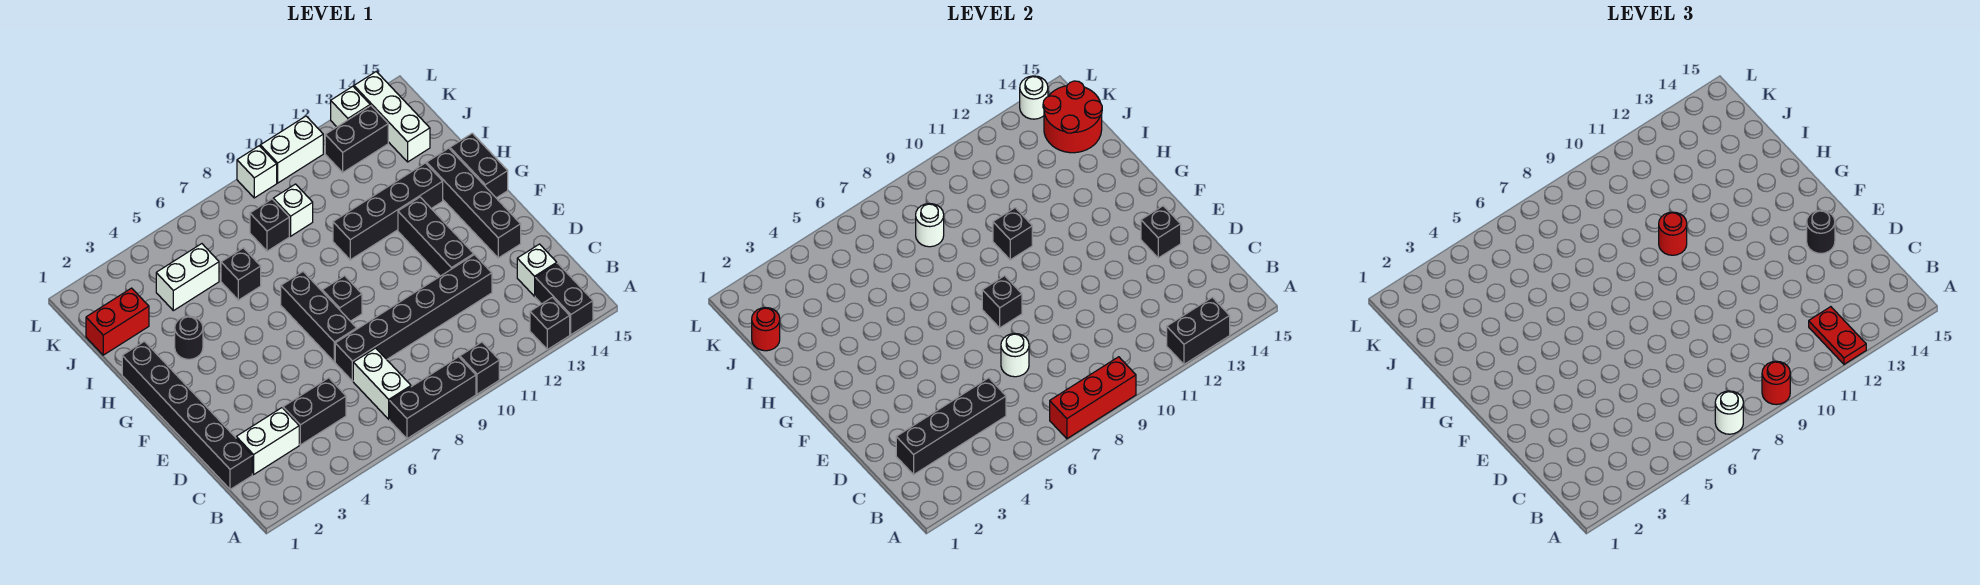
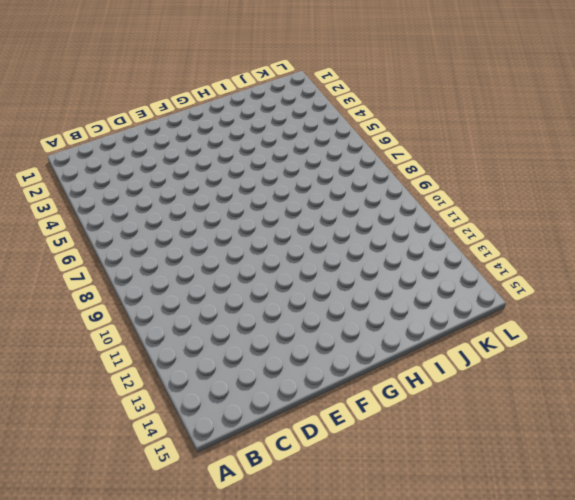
none -> black brick A7:A9 level 1
none -> black brick A10 level 1
none -> black brick A13 level 1
none -> black brick A14:B14 level 1

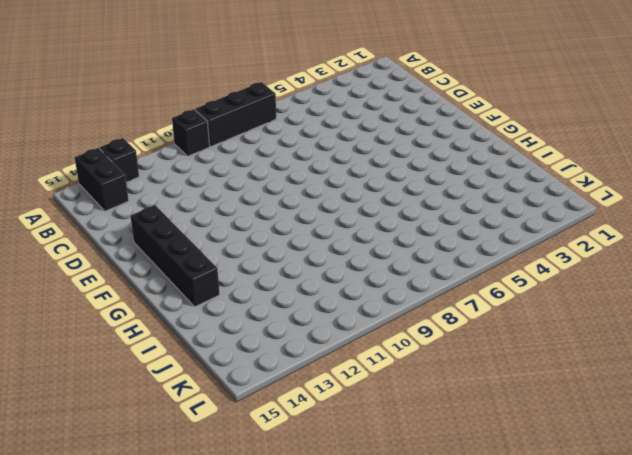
none -> white brick B7:C7 level 1
none -> black brick C1:H1 level 1
none -> white brick C2:C3 level 1
none -> black brick C4:C5 level 1

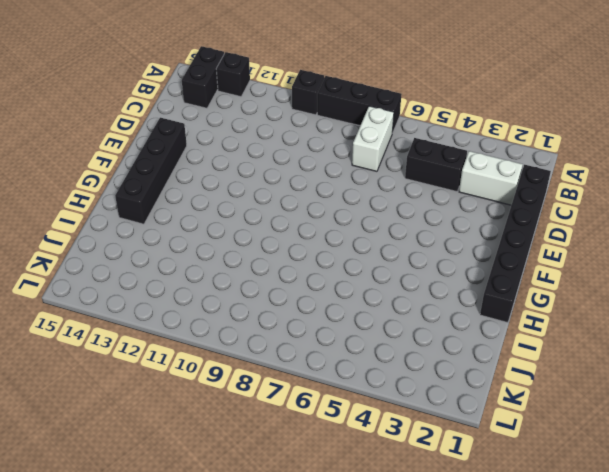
none -> white brick C14 level 1
none -> black brick D7:D12 level 1
none -> black brick E7:G7 level 1
none -> black brick E12:G12 level 1

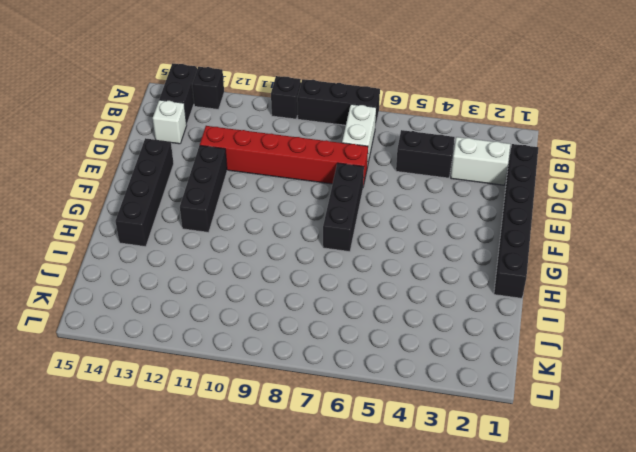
red brick D7:D12 level 1 -> black brick D7:D12 level 1
none -> black brick F8 level 1
none -> black brick G15:H15 level 1
none -> black round brick H3 level 1
none -> black brick H10:H13 level 1

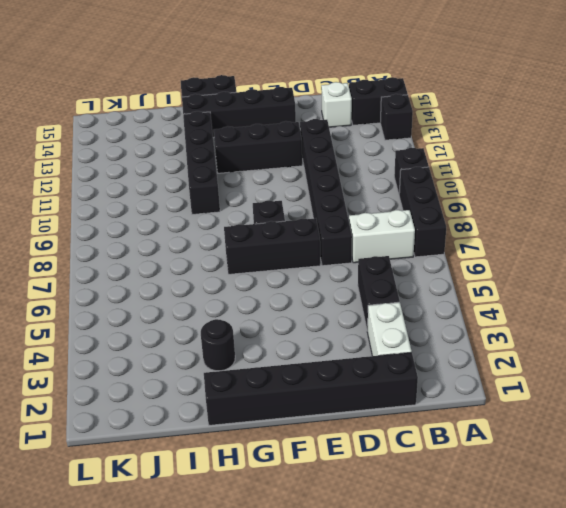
none -> black brick I6 level 1
none -> red brick J1:J2 level 1
none -> white brick J4:J5 level 1
none -> black brick J8 level 1

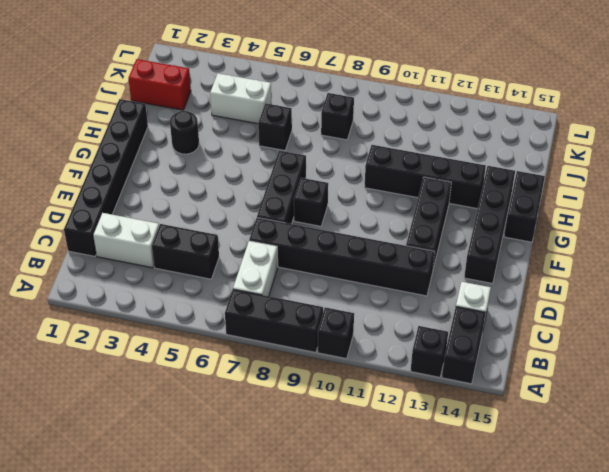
none -> white brick J9 level 1
none -> white brick J14:L14 level 1
none -> black brick K12:K13 level 1
none -> white brick L9 level 1

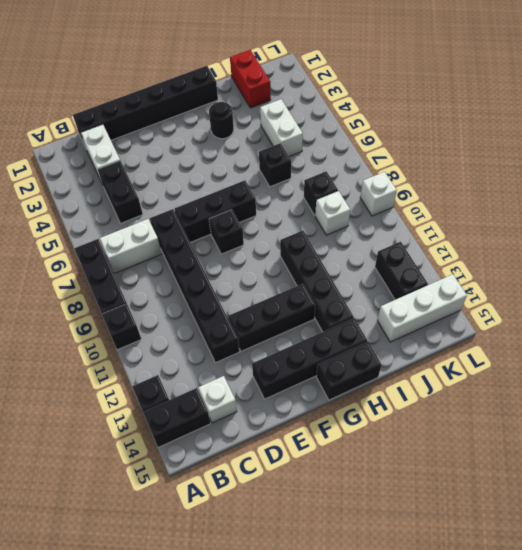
none -> white brick L10:L11 level 1
none -> white brick L13 level 1
none -> red brick A7:A9 level 2
none -> black brick A12:A13 level 2

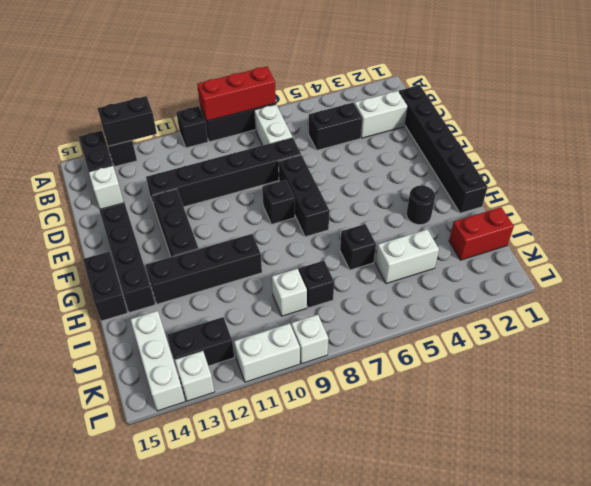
none -> black brick C2:C5 level 2
none -> white round brick D7 level 2
none -> black brick E14 level 2
none -> black brick F8 level 2

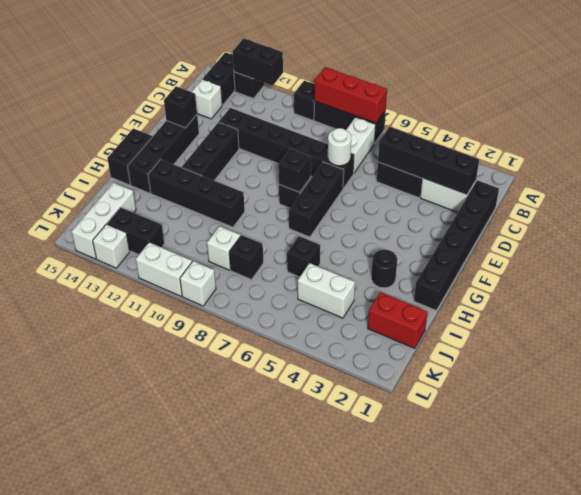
none -> black brick H10 level 2
none -> red round brick J1 level 2
none -> white round brick J8 level 2
none -> red round brick J14:K15 level 2

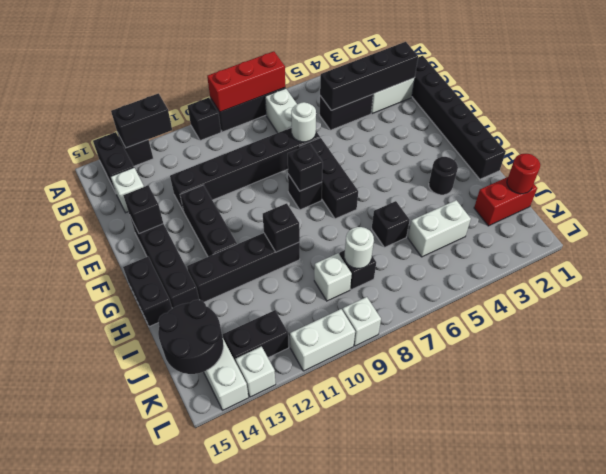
black round brick J14:K15 level 2 -> red round brick J14:K15 level 2
none -> white round brick L14 level 2
none -> white round brick A7 level 3
none -> red round brick A9 level 3
none -> red plate A12:B12 level 3

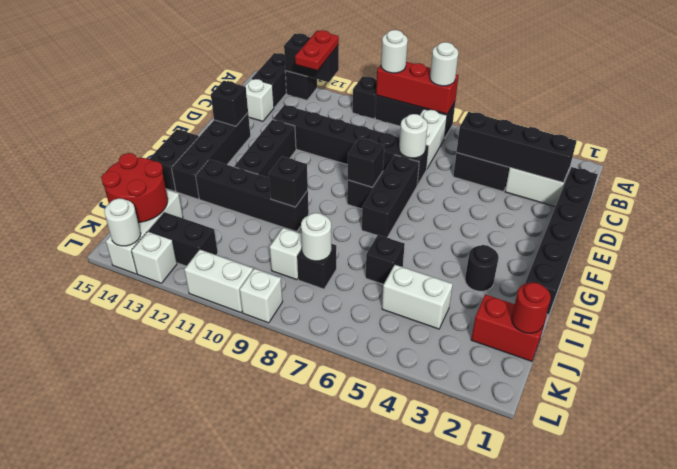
white round brick A9 level 3 -> red round brick A9 level 3
none -> black round brick E14 level 3
none -> red round brick H10 level 3

